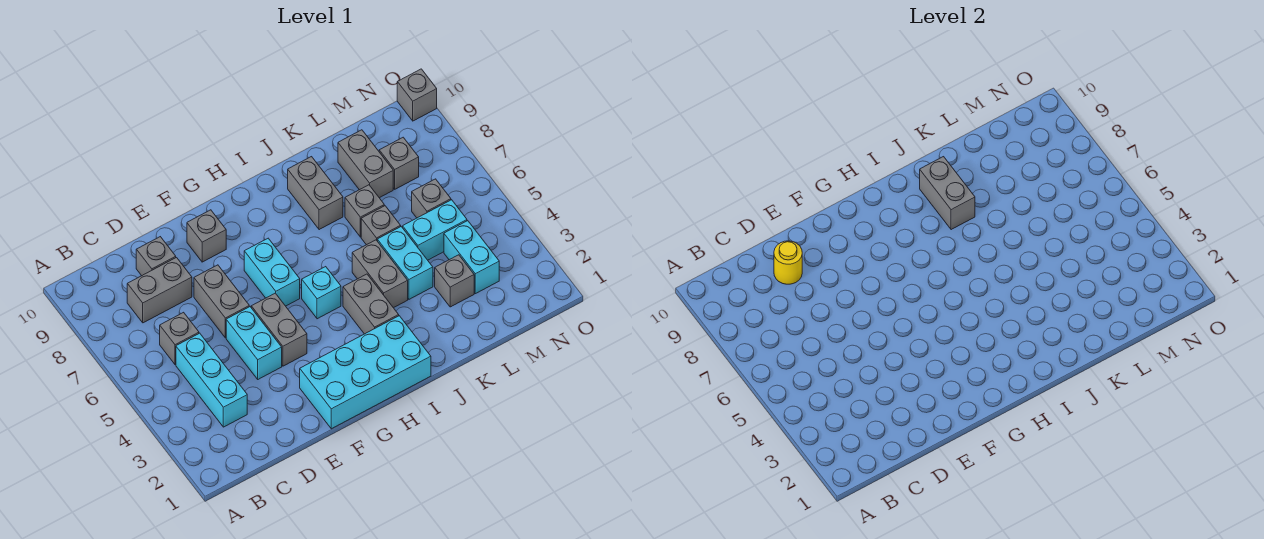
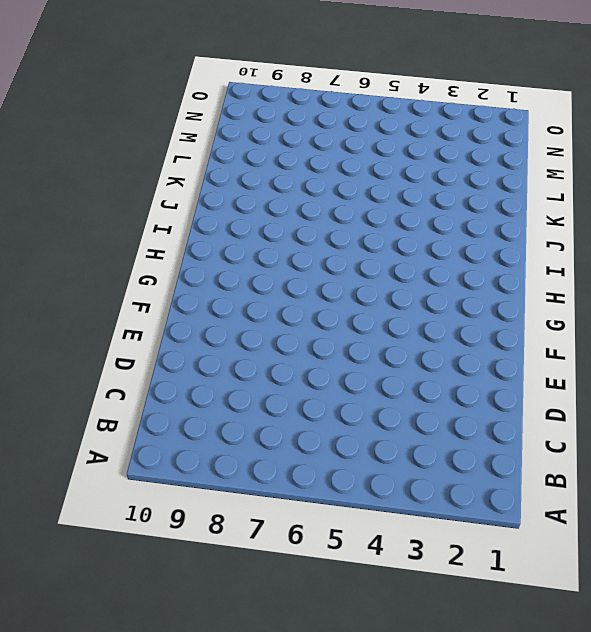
none -> cyan brick C3:C5 level 1
none -> grey brick C6 level 1
none -> grey brick C8:D8 level 1

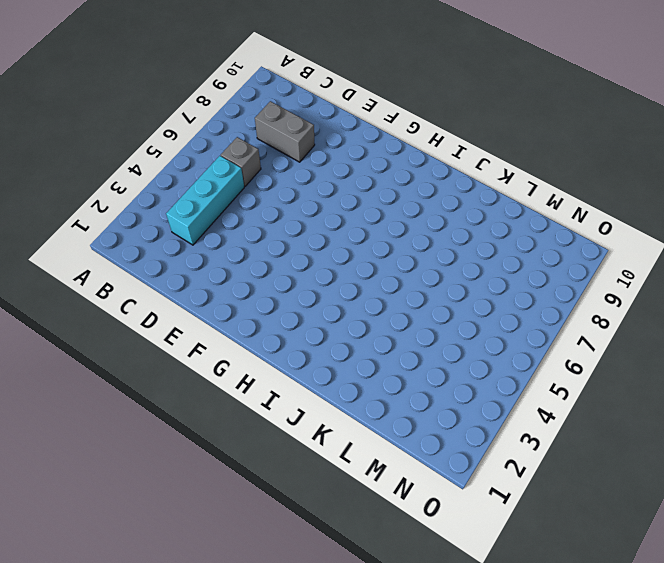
none -> grey brick D9 level 1
none -> cyan brick E4:E5 level 1
none -> grey brick E6:E7 level 1

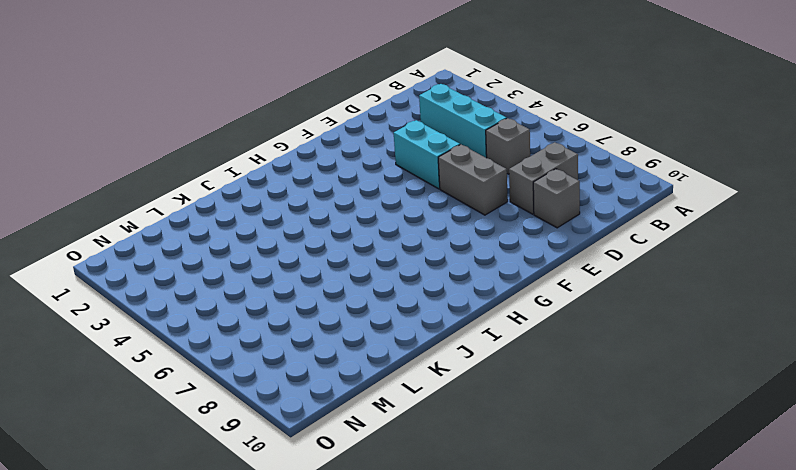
none -> cyan brick F1:I2 level 1
none -> grey brick F4:F5 level 1
none -> grey brick F9 level 1

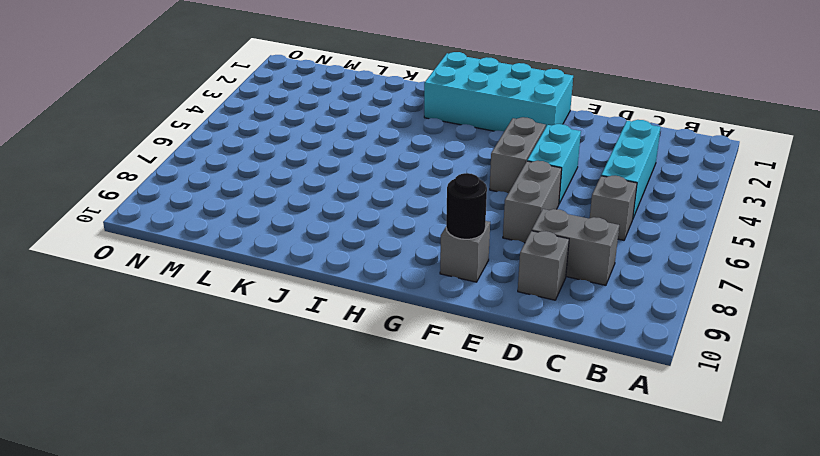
black round brick F9 level 2 -> none
none -> cyan brick G6:G7 level 1
none -> cyan brick H5 level 1
none -> grey brick I3:I4 level 1

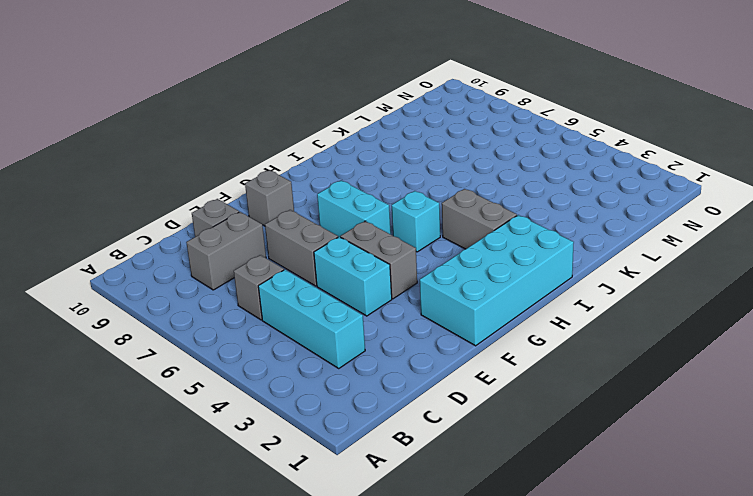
none -> grey brick J4:J5 level 1
none -> grey brick J8:J9 level 1
none -> cyan brick K4:K5 level 1

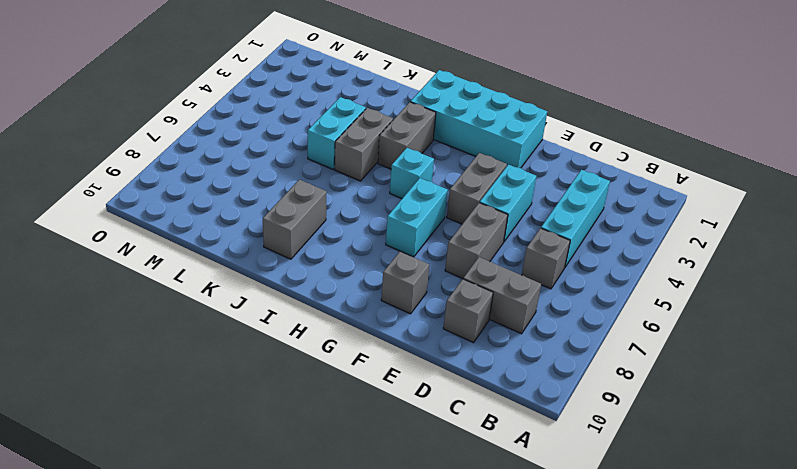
none -> grey brick K6 level 1
none -> grey brick K7 level 1
none -> grey brick L3 level 1

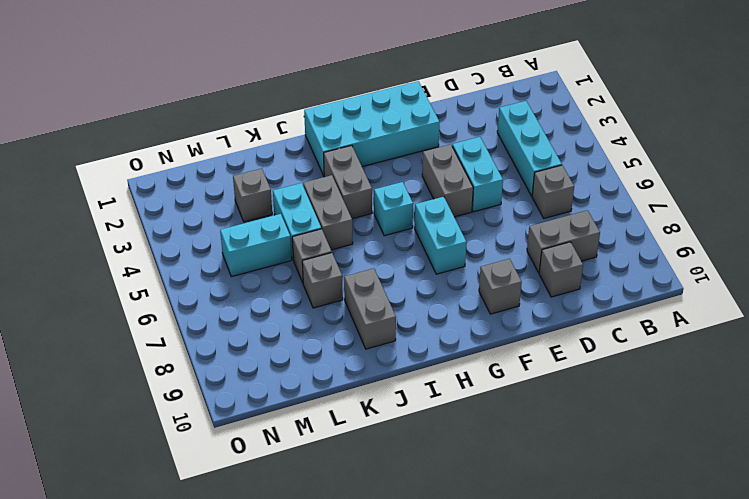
none -> grey brick E6:E7 level 1
none -> grey brick L8:L9 level 1
none -> cyan brick M3:M4 level 1

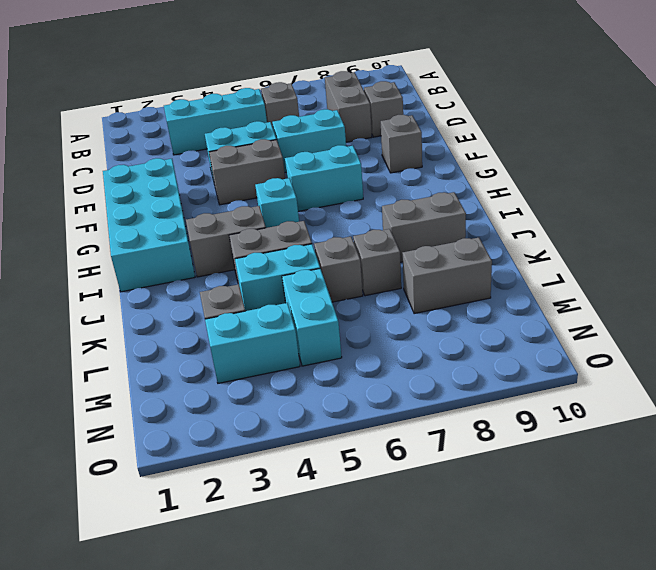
cyan brick E6:E7 level 1 -> grey brick E6:E7 level 1
none -> grey brick M6 level 1
none -> grey brick M8 level 1
none -> grey brick O10 level 1

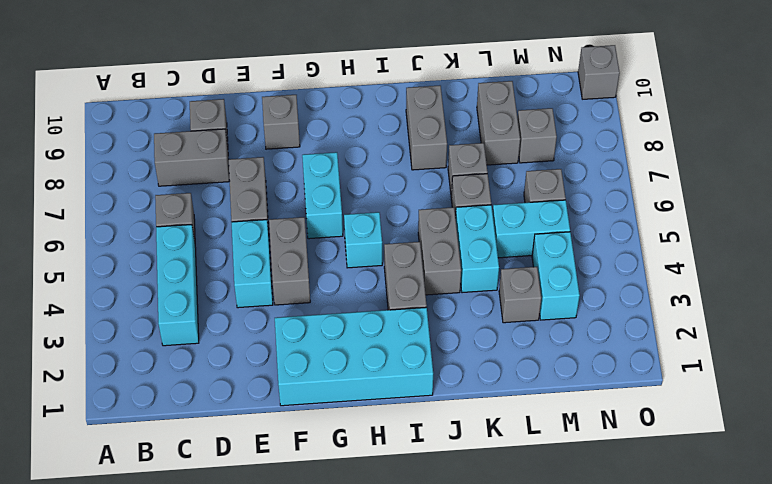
none -> yellow round brick D9 level 2
none -> grey brick J8:J9 level 2

